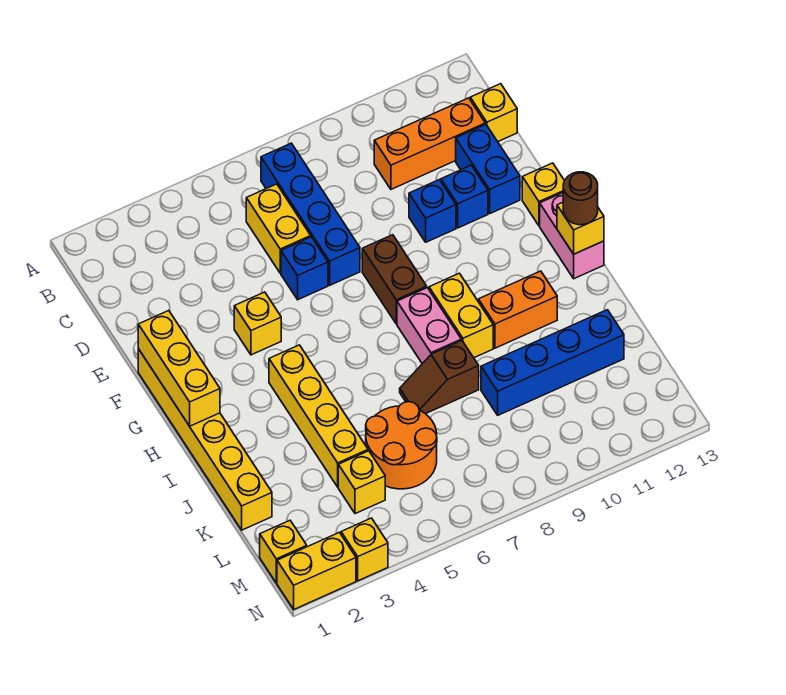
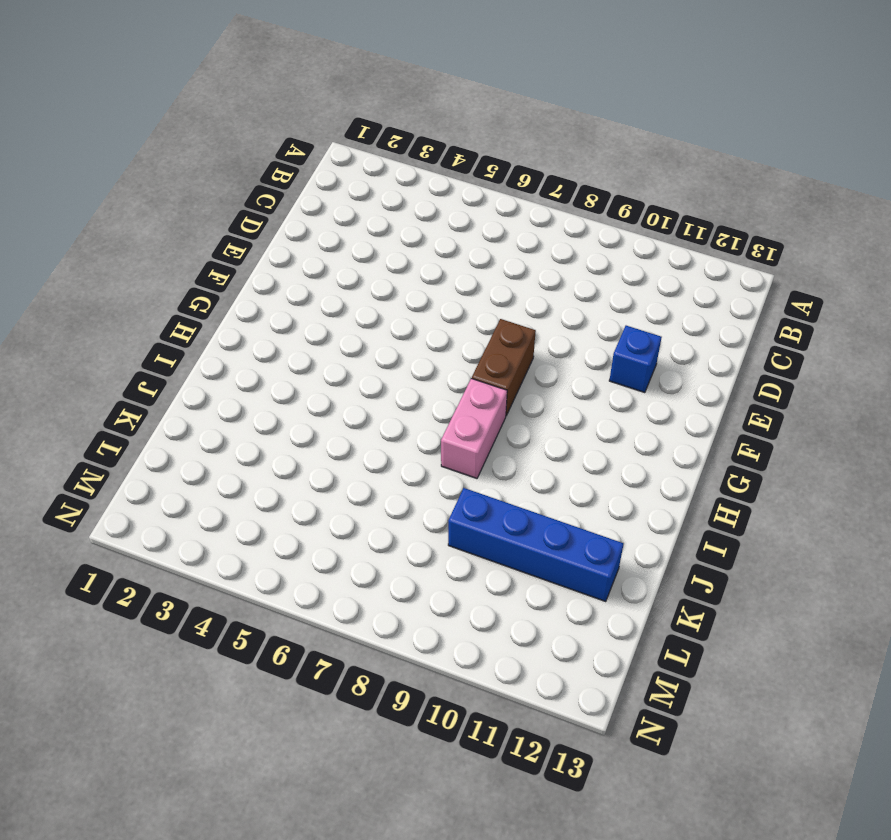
none -> blue brick B7:E7 level 1
none -> yellow brick C6:D6 level 1
none -> orange brick C10:C12 level 1

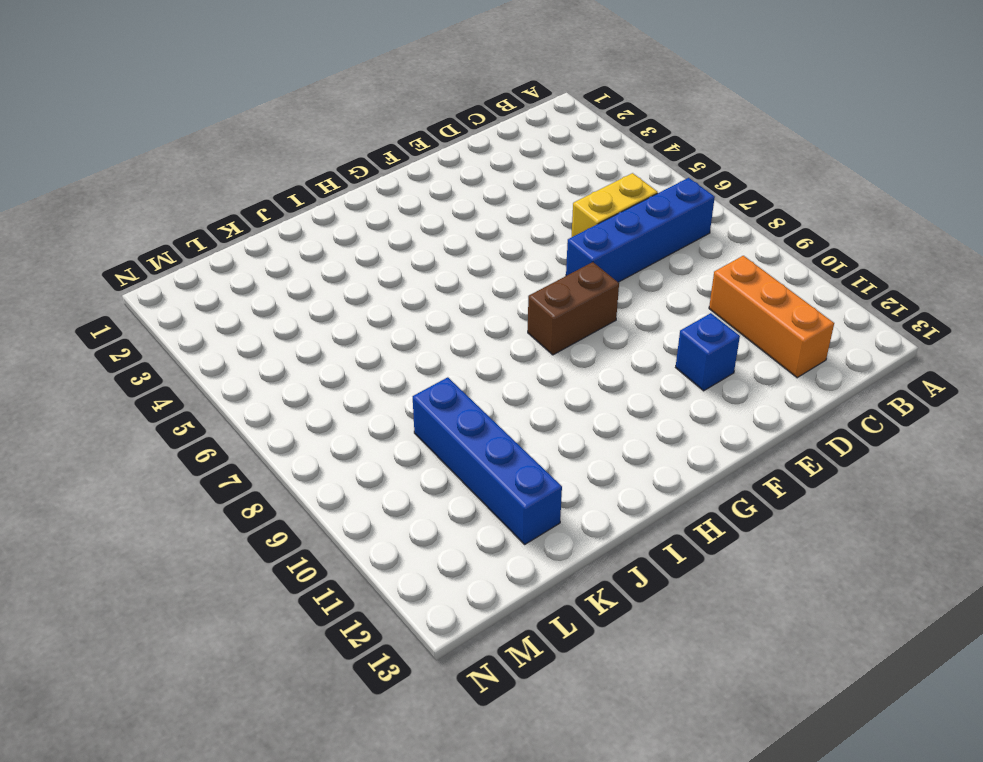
none -> yellow brick C13 level 1
none -> blue brick D12:E12 level 1
none -> blue brick E6 level 1

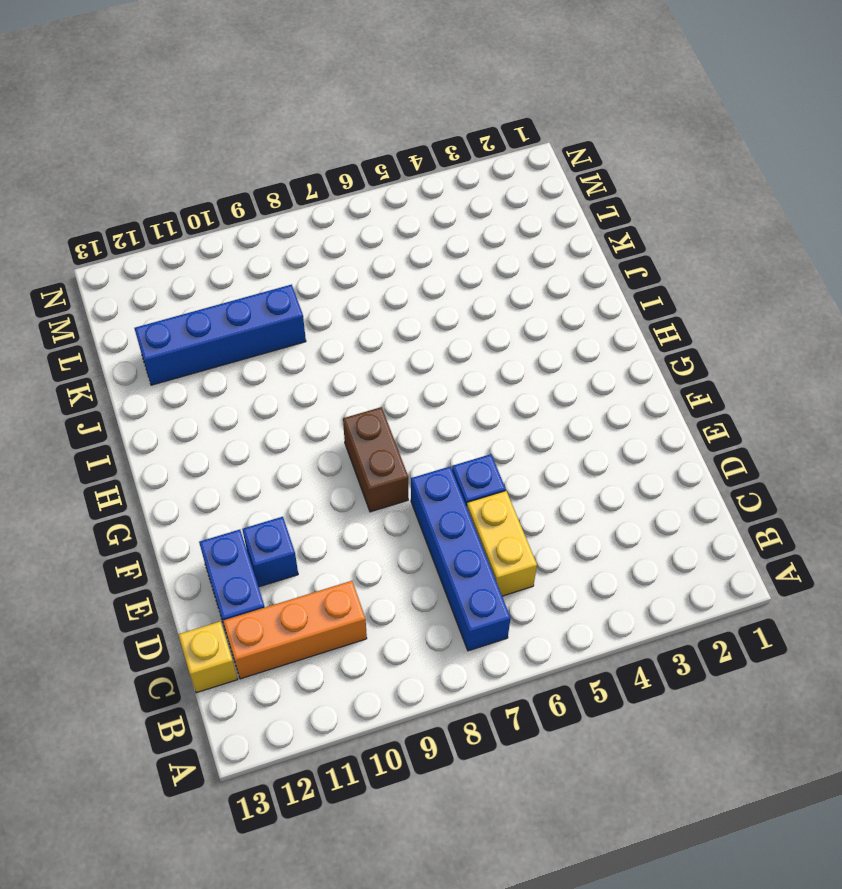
none -> blue brick E10 level 1
none -> yellow brick F1:K1 level 1
none -> yellow brick F4 level 1

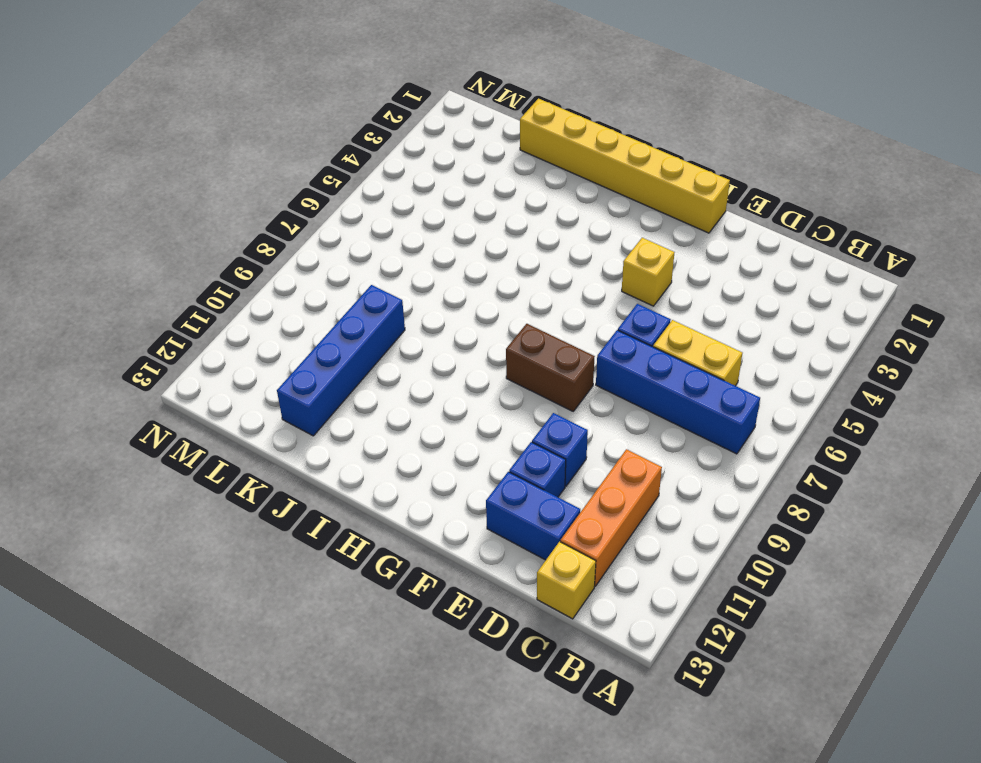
none -> yellow brick F13 level 1
none -> pink brick G13:H13 level 1
none -> yellow brick H4:K4 level 1

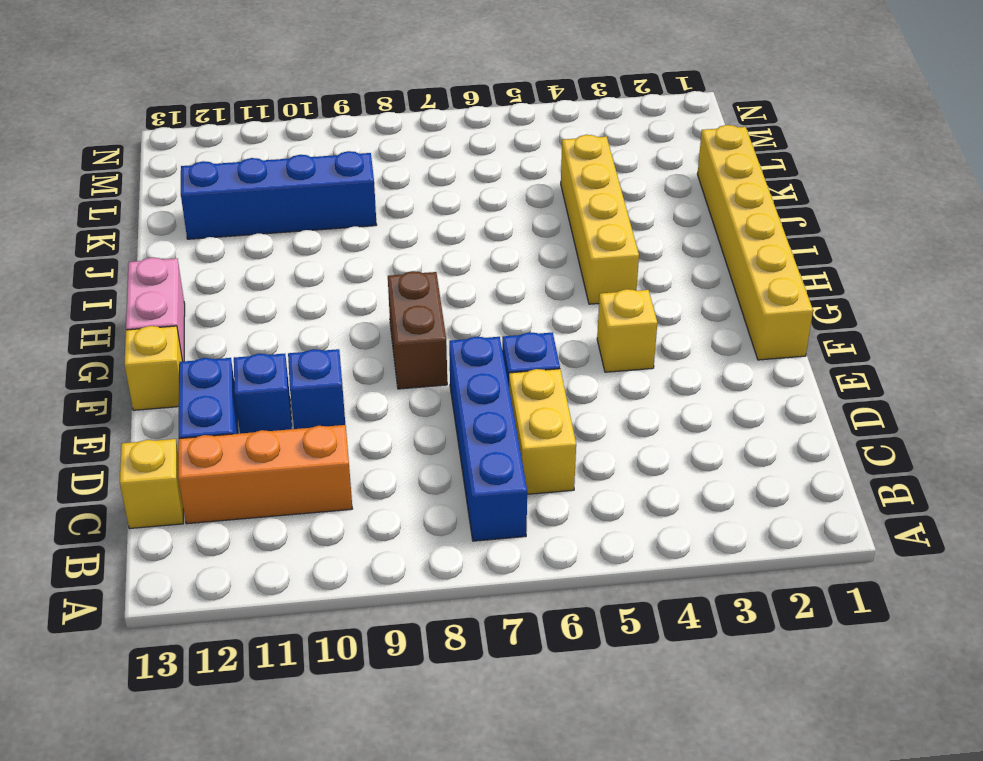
none -> pink brick H8:I8 level 1
none -> yellow brick H9:I9 level 1
none -> orange brick I10:I11 level 1

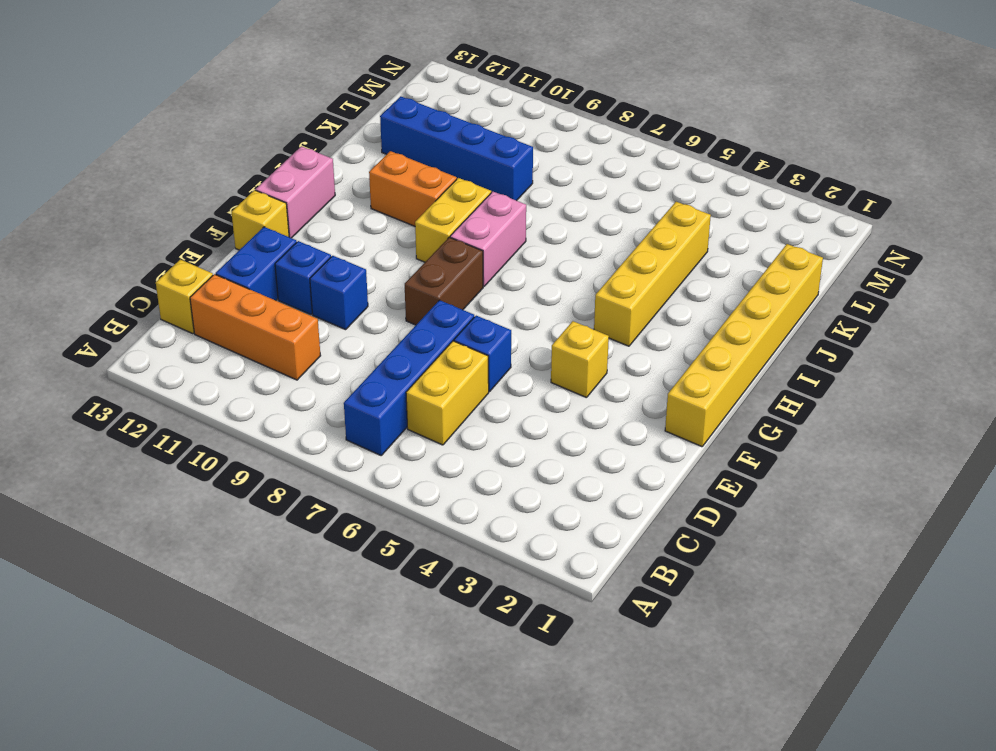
none -> brown slope J7:J8 level 1 top 8
none -> orange round brick K5:L6 level 1
none -> yellow brick L4 level 1

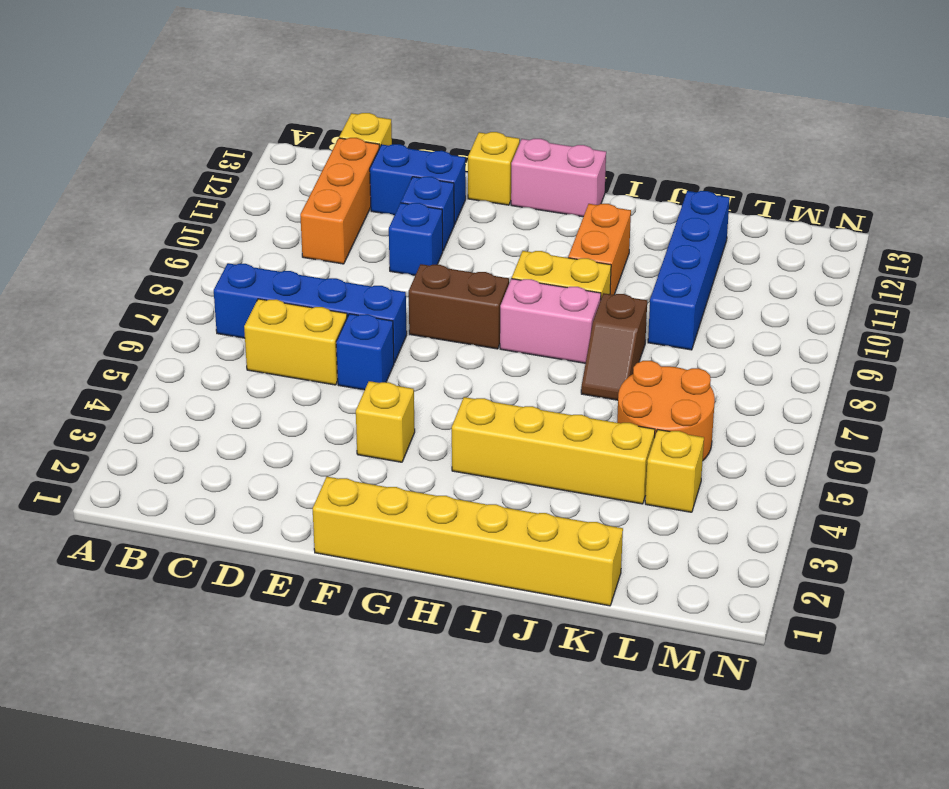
none -> yellow brick M1 level 1
none -> yellow brick N1:N2 level 1
none -> yellow brick N3 level 1

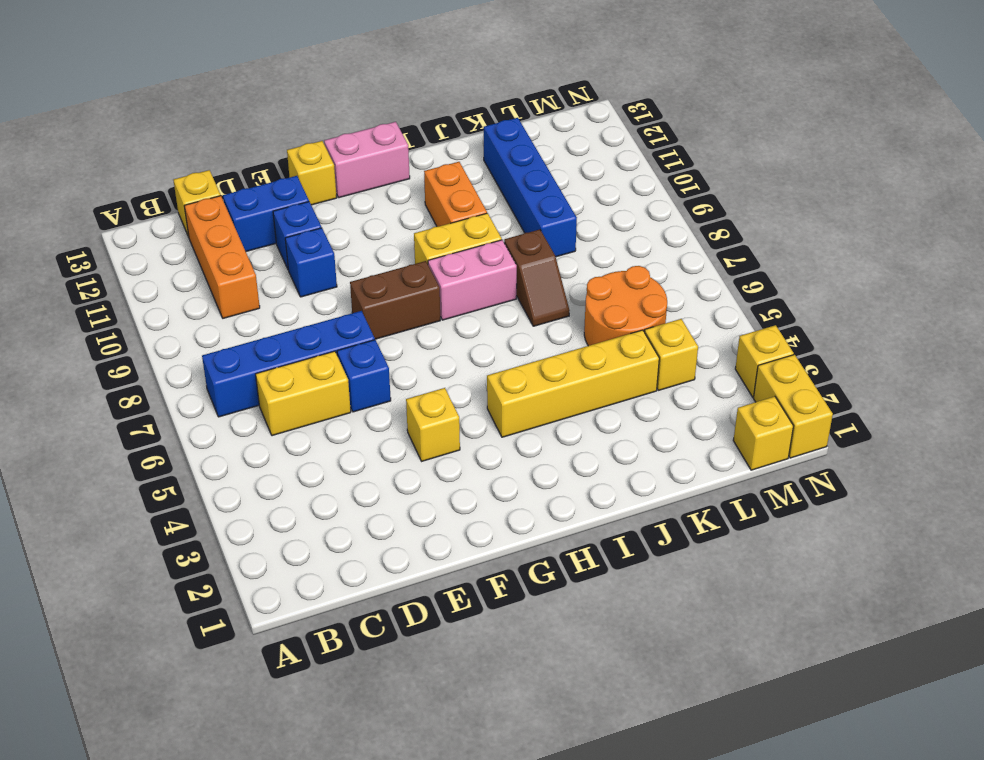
none -> yellow brick F1:K1 level 1
none -> yellow brick F1:H1 level 2
none -> yellow brick H13 level 2

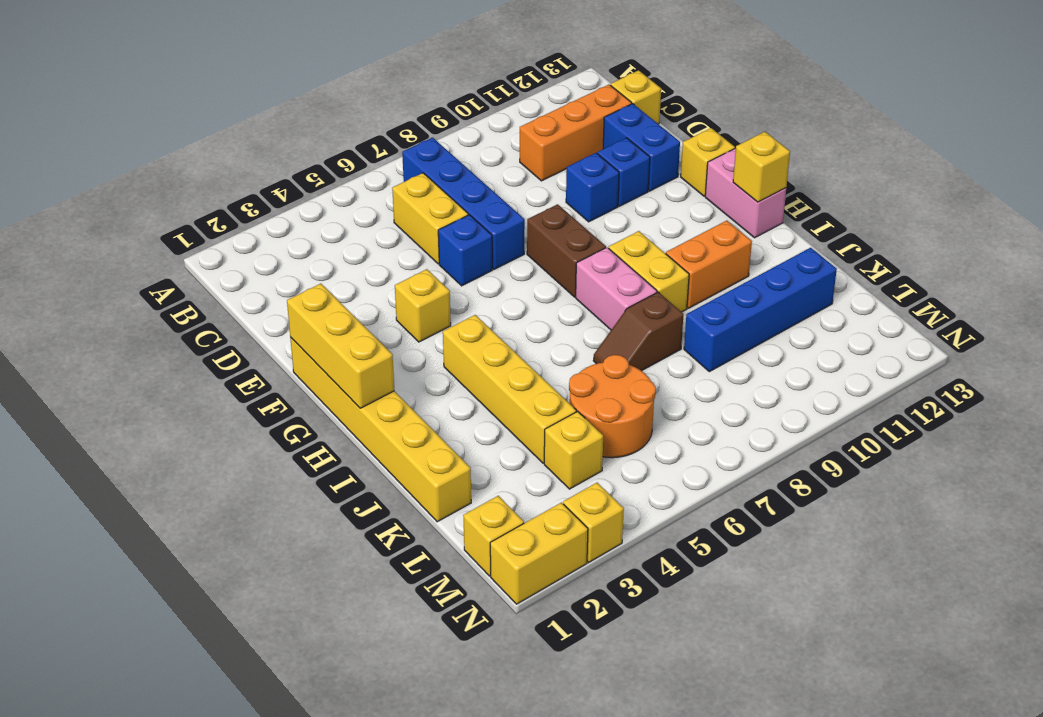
none -> brown round brick H13 level 3

